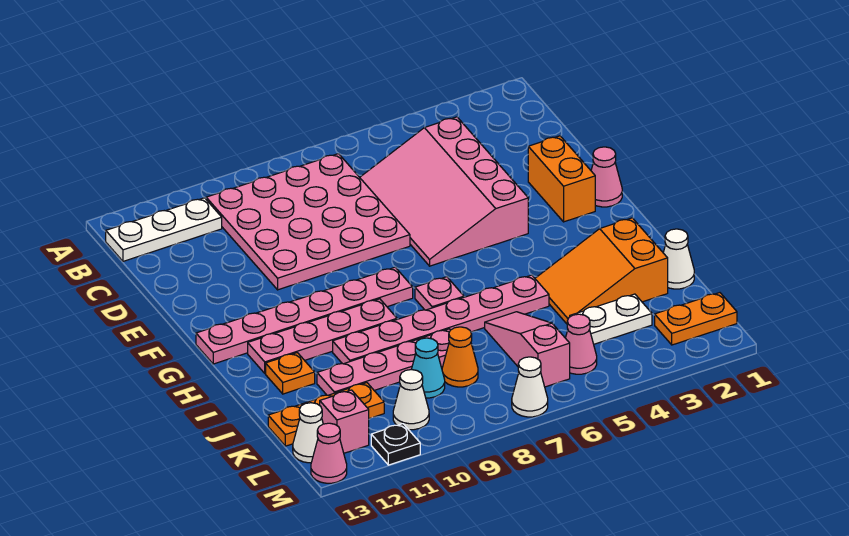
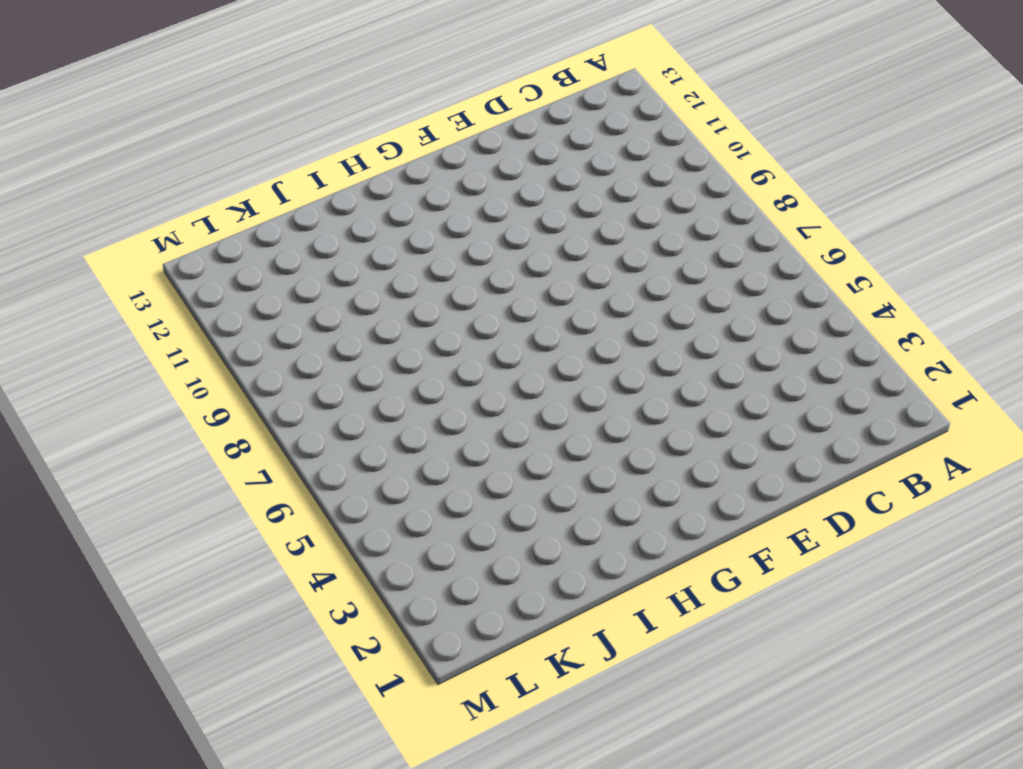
none -> pink plate B7:E10 level 1
none -> white plate B11:B13 level 1
none -> pink slope C4:F6 level 1 top 4

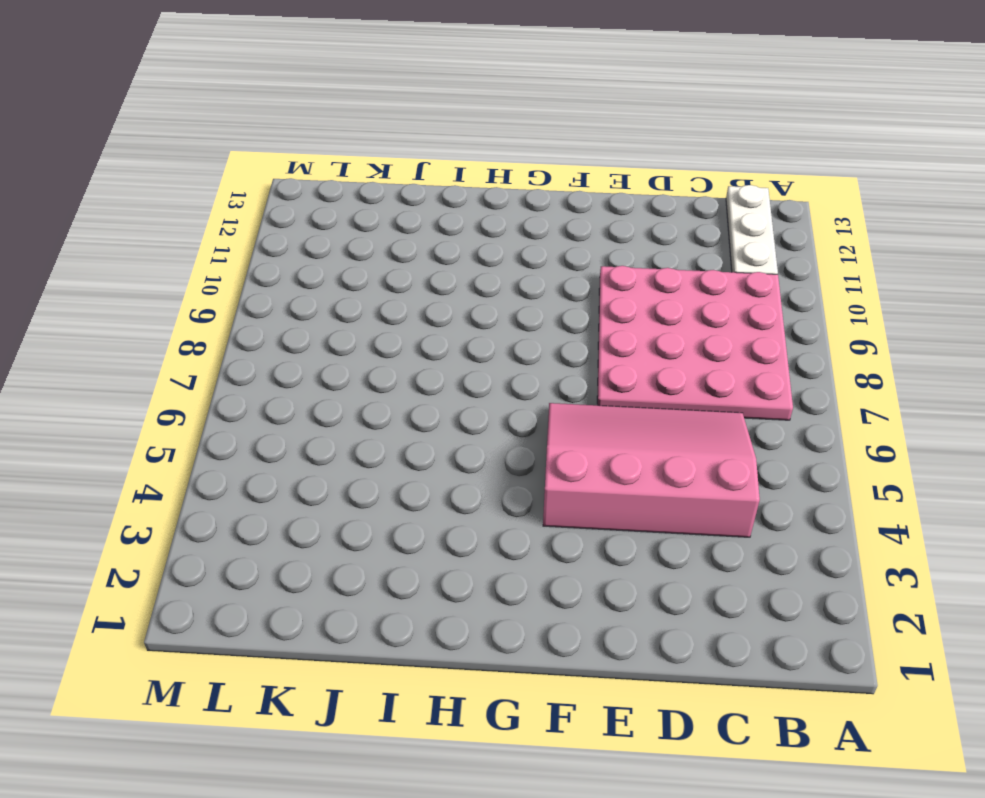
none -> orange brick E2:F2 level 1
none -> pink cone F1 level 1
none -> pink plate G8:G13 level 1

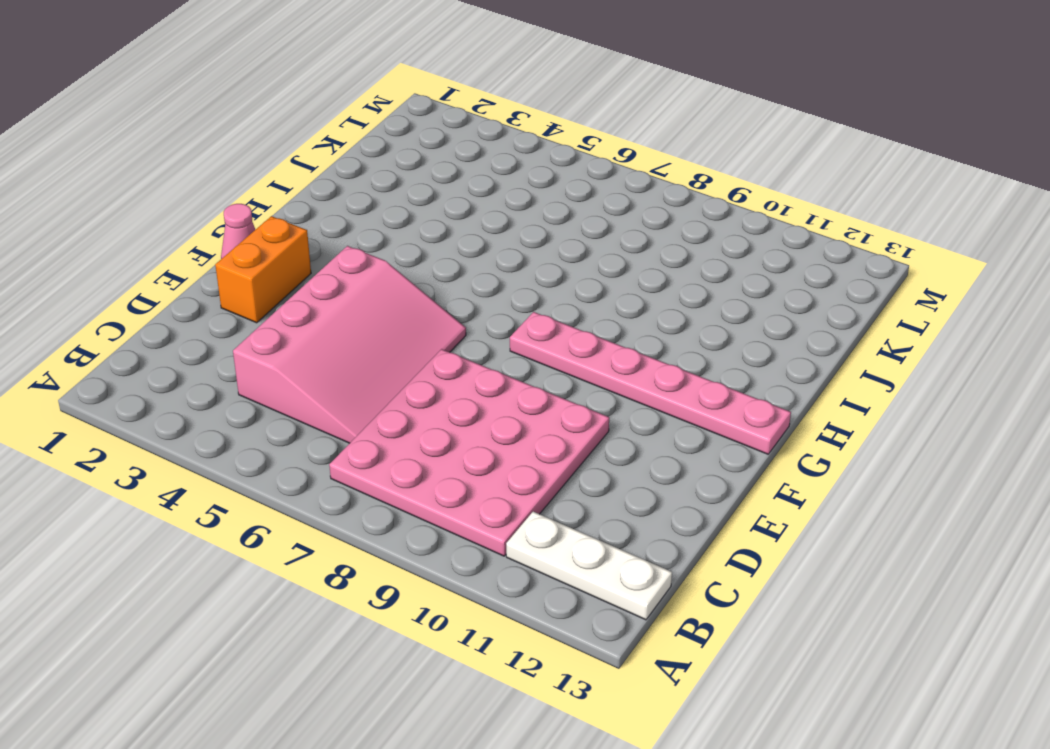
none -> pink plate H7 level 1
none -> pink plate H9:H12 level 1
none -> orange slope I2:J4 level 1 top 2

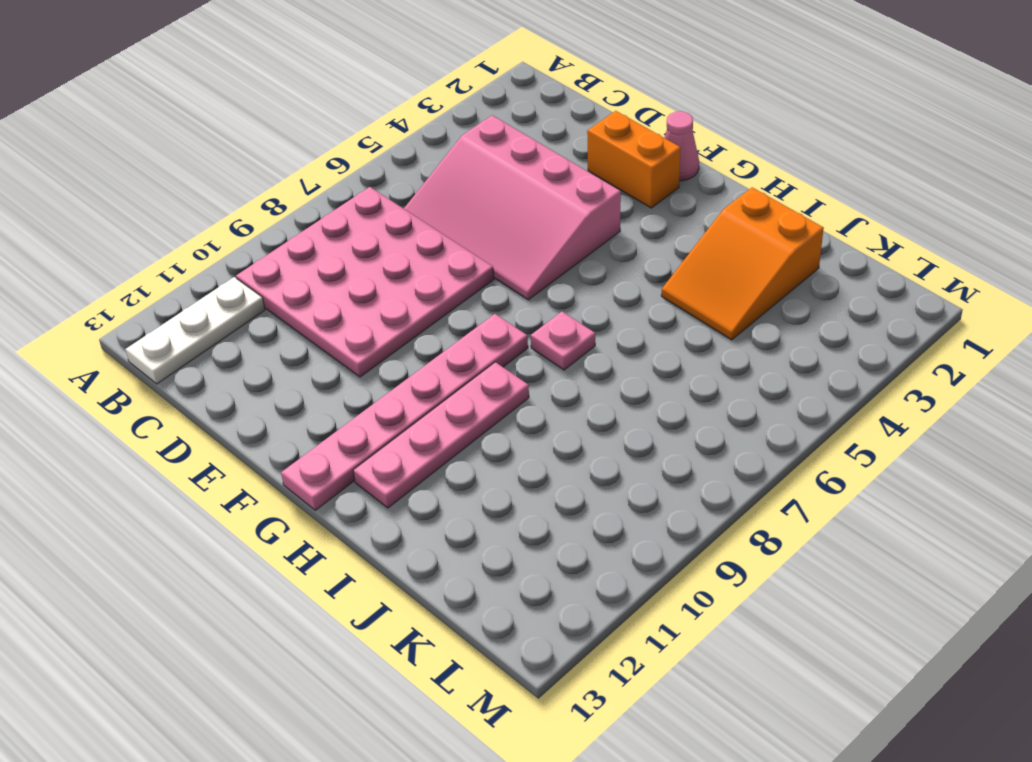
none -> pink plate I5:I10 level 1
none -> orange plate I12 level 1
none -> white cone J1 level 1

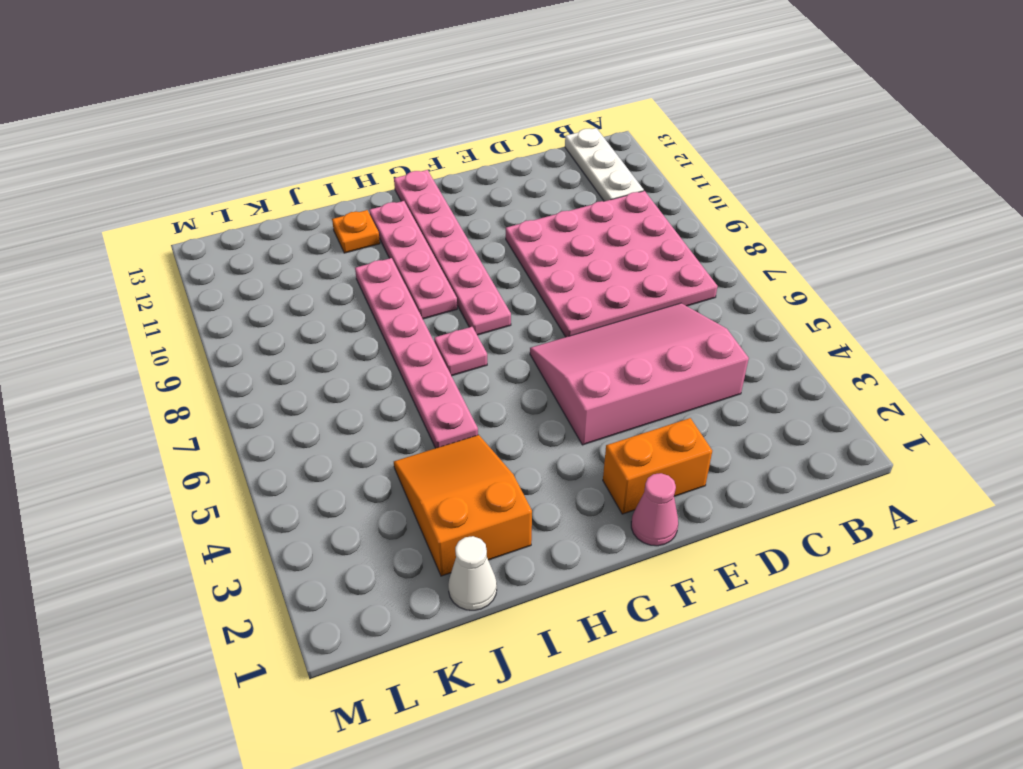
none -> pink slope J6:L6 level 1 top L
none -> pink plate J8:J11 level 1
none -> white plate K3:K4 level 1

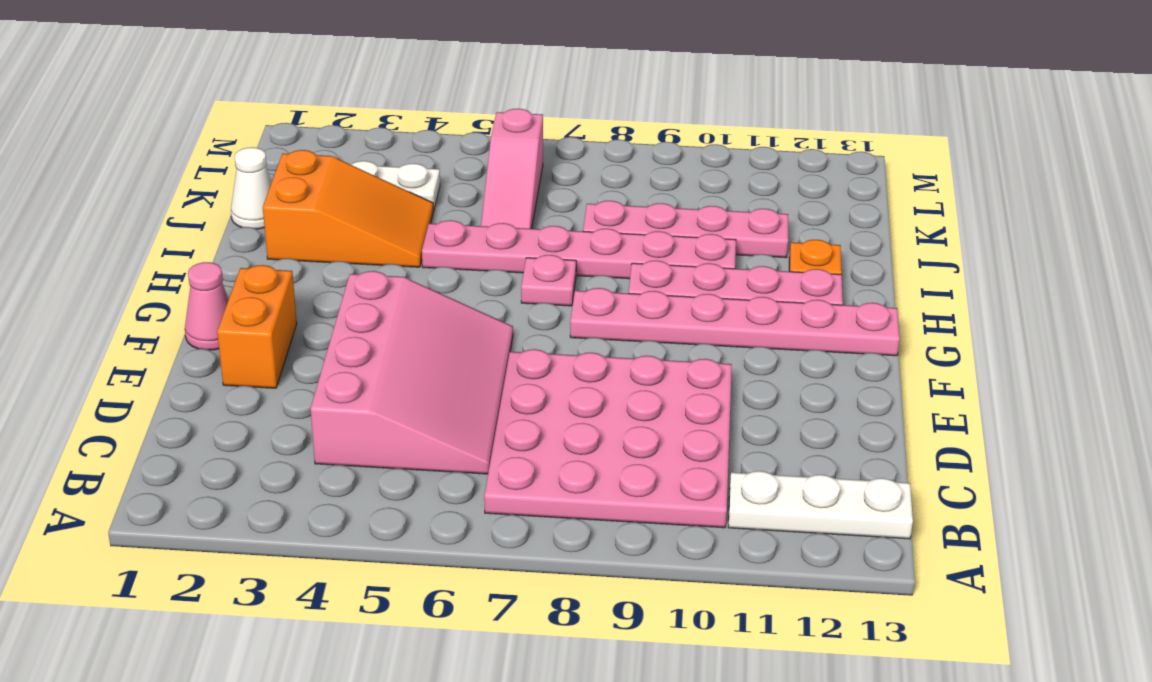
none -> orange cone K8 level 1
none -> cyan cone K9 level 1
none -> orange plate K11:K13 level 1

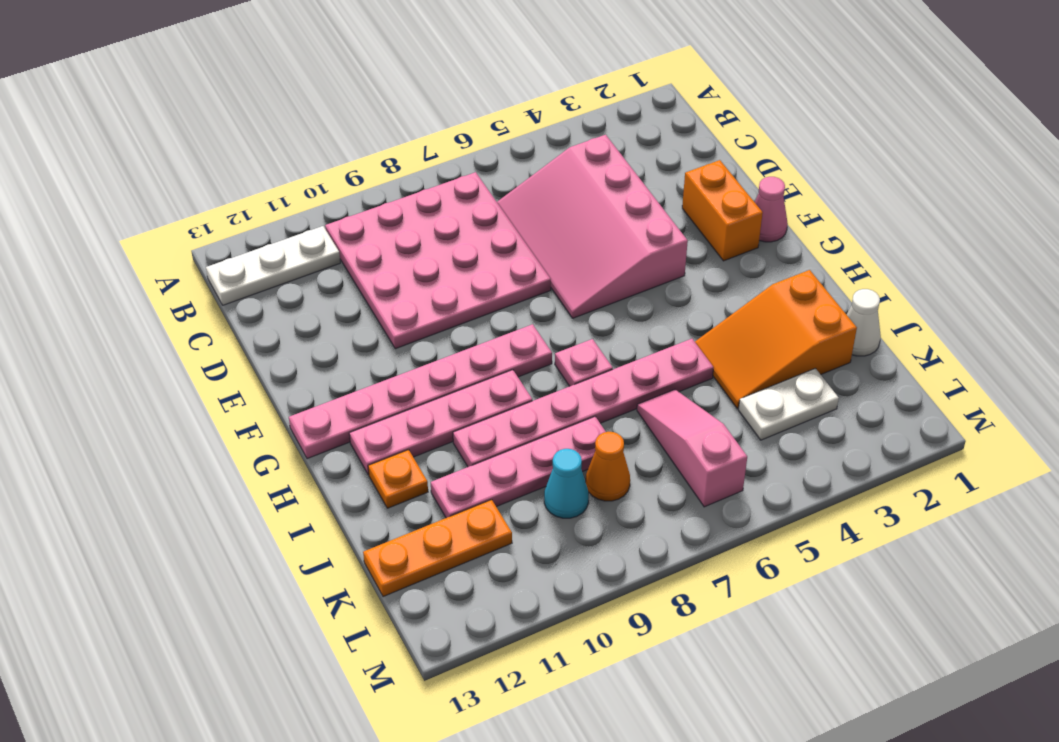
none -> orange plate L1:L2 level 1
none -> pink cone L5 level 1
none -> white cone L10 level 1

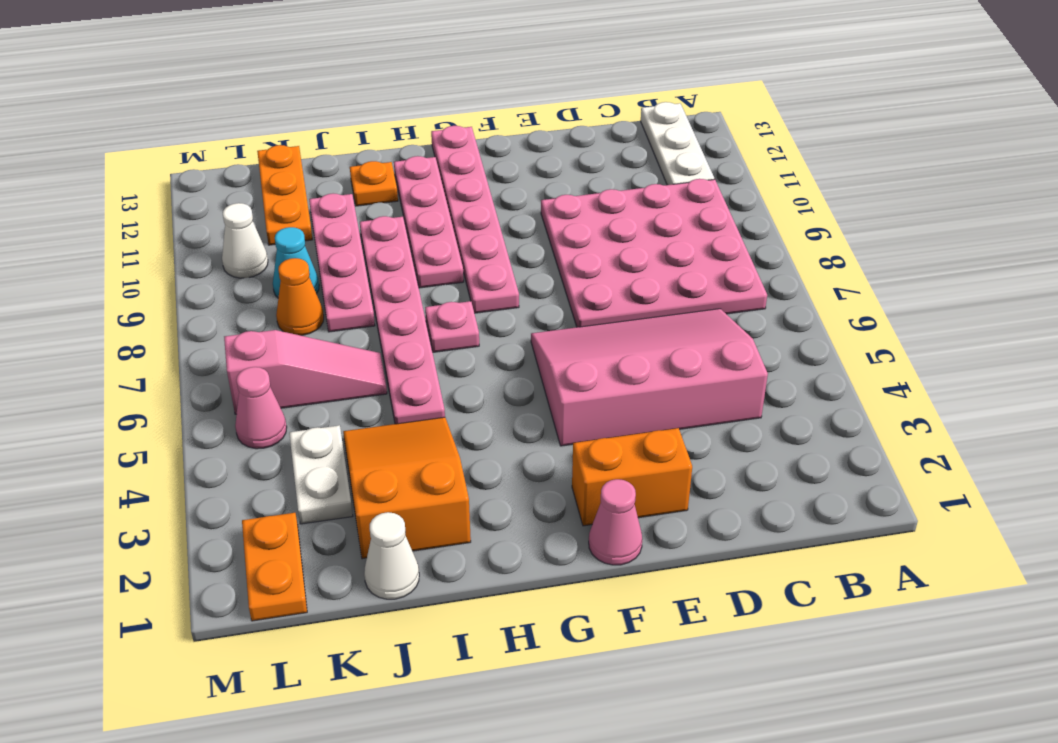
none -> pink brick L12 level 1
none -> white cone L13 level 1
none -> white cone M7 level 1

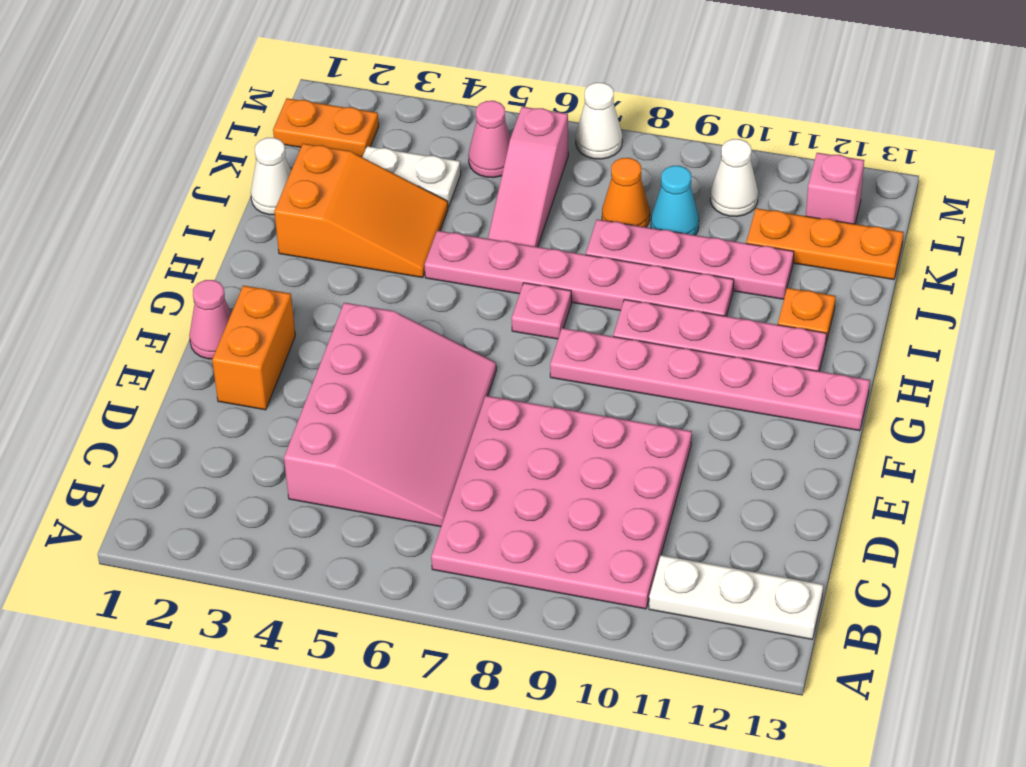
none -> white cone L13 level 1
none -> black plate M11 level 1
none -> pink cone M13 level 1

